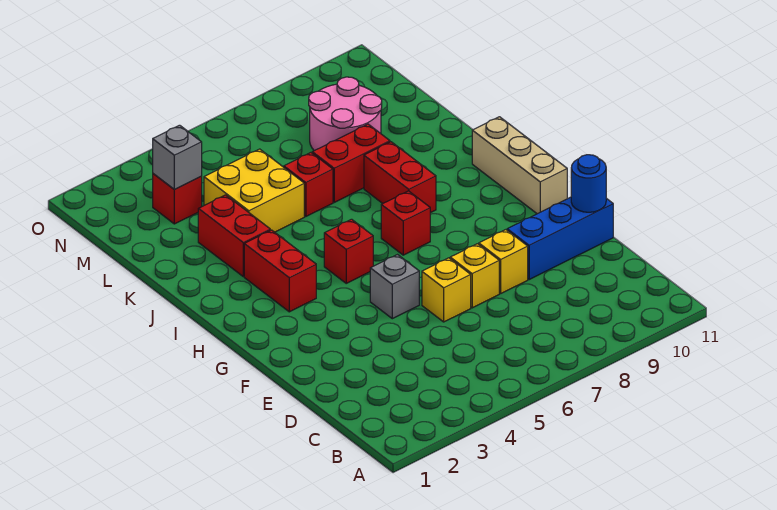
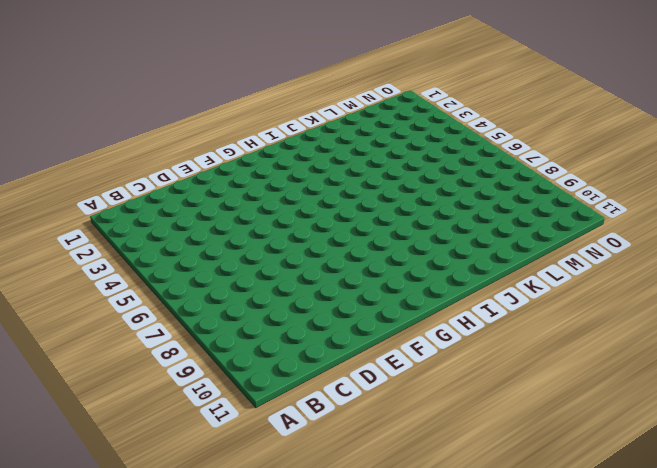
none -> yellow brick E6 level 1
none -> yellow brick E7 level 1
none -> yellow brick E8 level 1

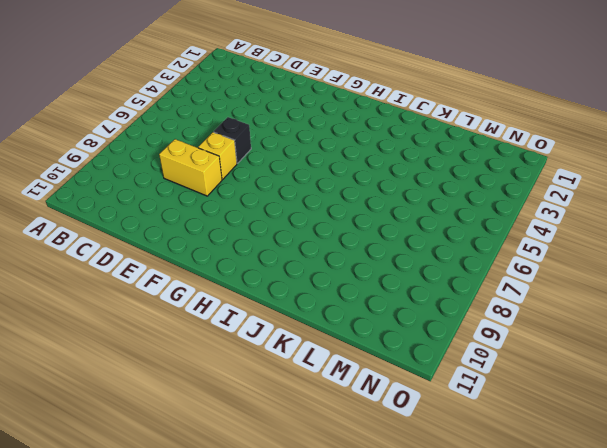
yellow brick D8:E8 level 1 -> yellow brick E8 level 1
black brick E6 level 1 -> yellow brick E6 level 1
none -> blue brick E9:E11 level 1
none -> grey brick F5 level 1
none -> tan brick G11:I11 level 1

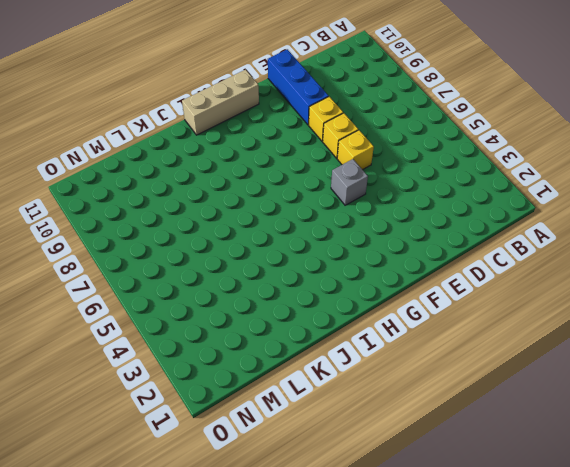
none -> red brick H3:I3 level 1
none -> red brick H5 level 1
none -> red brick H7 level 1

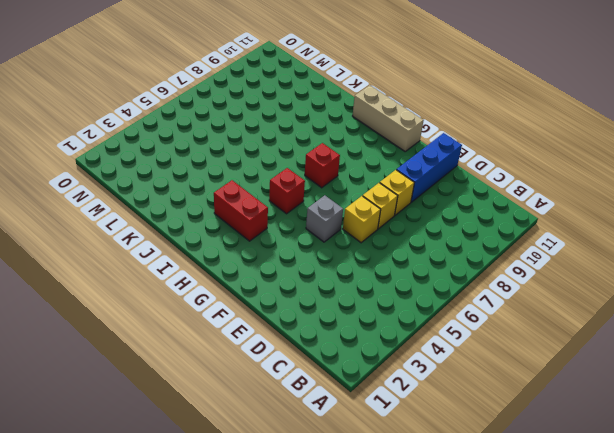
none -> red brick I8:J8 level 1
none -> red brick J3:K3 level 1
none -> yellow brick K4:L5 level 1

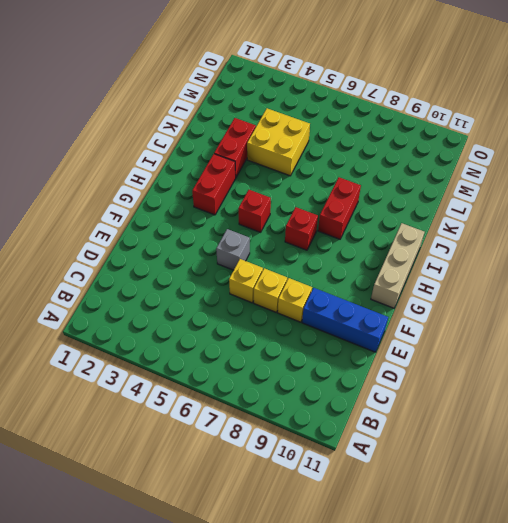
none -> red brick K6 level 1
none -> red brick K7:K8 level 1
none -> pink round brick L8:M9 level 1

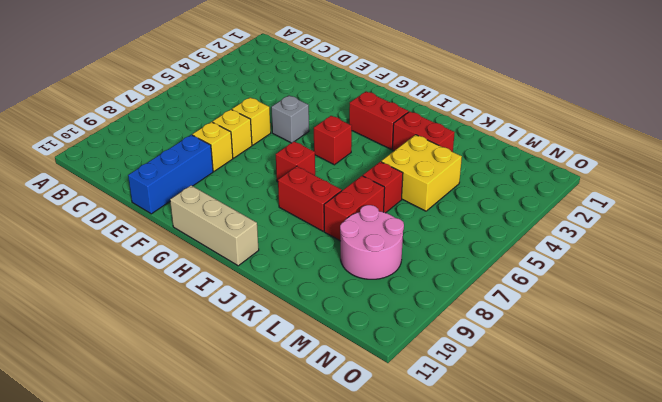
none -> red brick M3 level 1
none -> blue round brick E11 level 2
none -> grey brick M3 level 2

